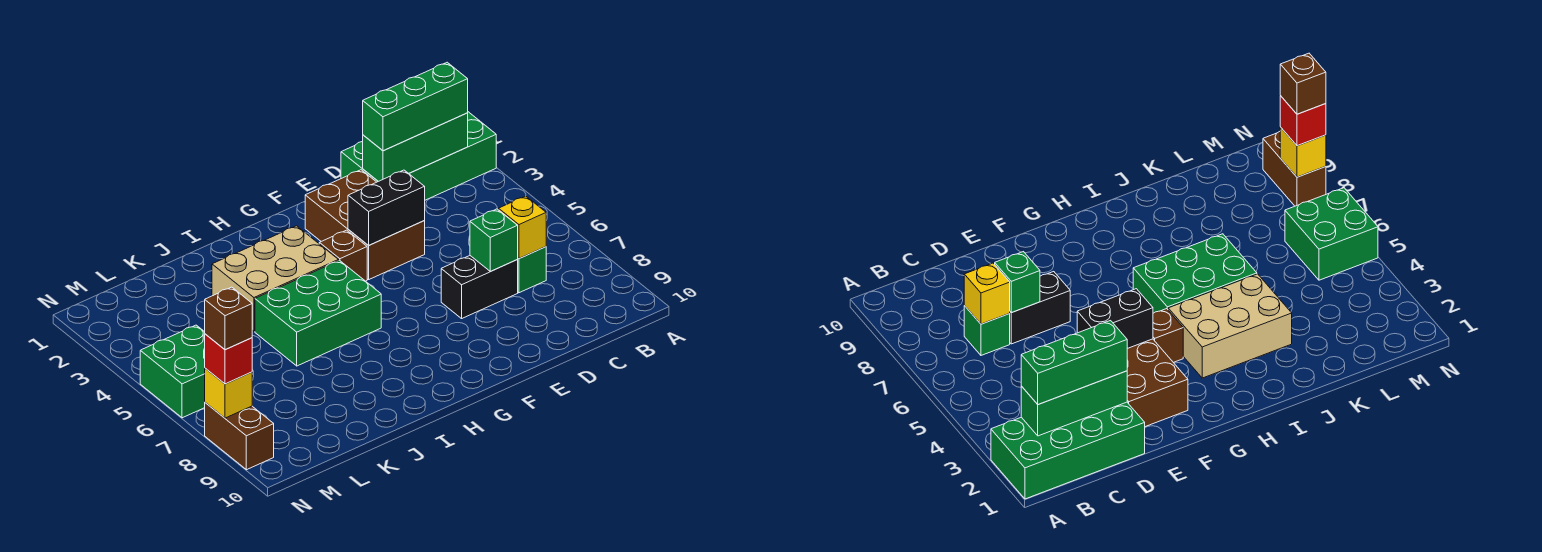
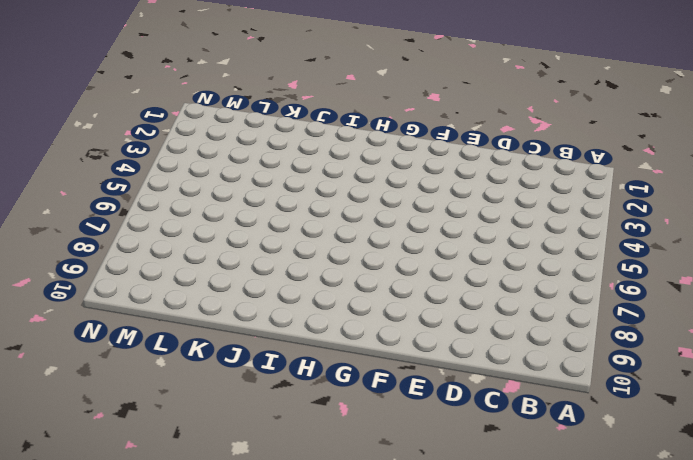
none -> green brick A1:D2 level 1
none -> green brick C7 level 1
none -> black brick D7:E7 level 1

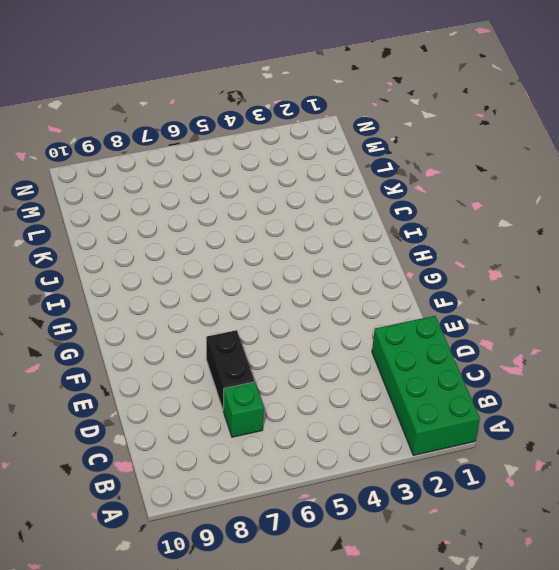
none -> brown brick E2:F4 level 1
none -> brown brick G4 level 1
none -> tan brick H3:J4 level 1

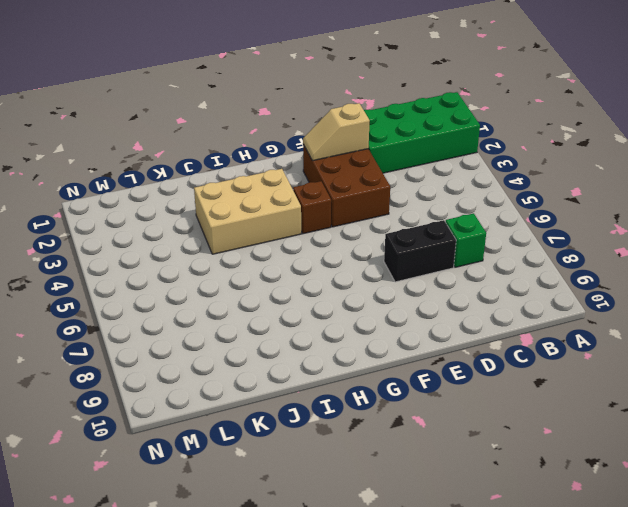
tan slope E2:F2 level 2 top E -> none
none -> green brick H5:J6 level 1
none -> green brick M5:N6 level 1
none -> brown brick N8:N9 level 1

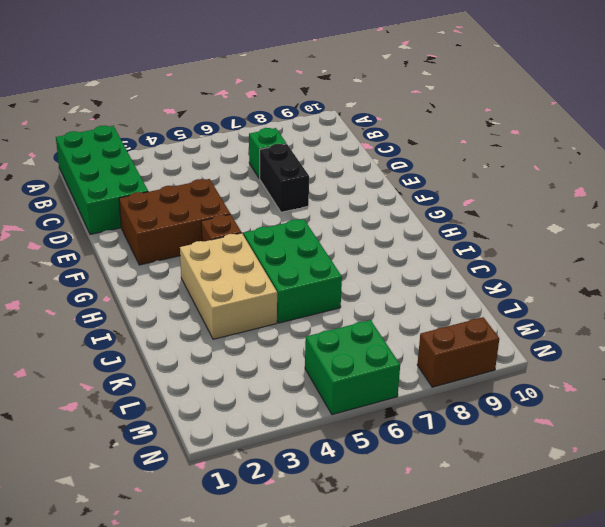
none -> green brick B2:D2 level 2
none -> yellow brick C7 level 2
none -> green brick D7 level 2

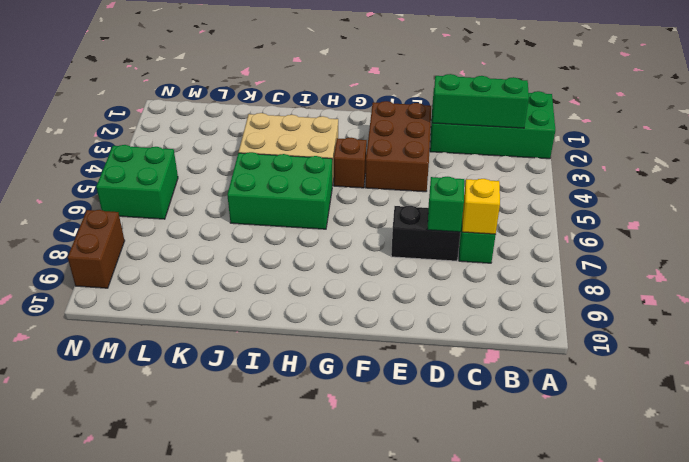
none -> black brick E4:F4 level 2
none -> yellow brick N8 level 2
none -> green brick B2:D2 level 3

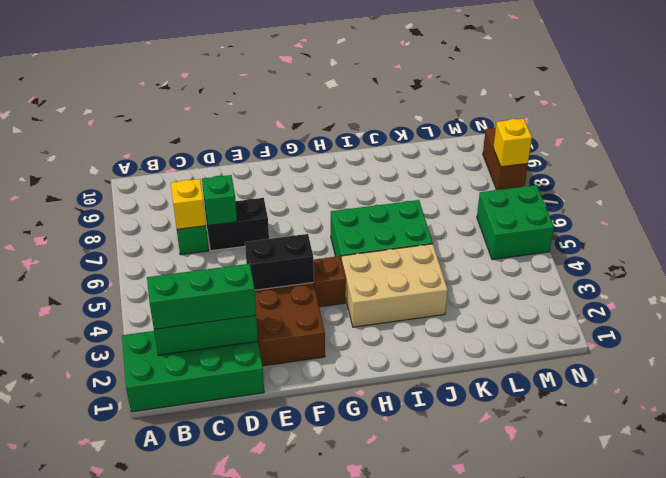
none -> red brick N8 level 3
none -> brown brick N8 level 4

